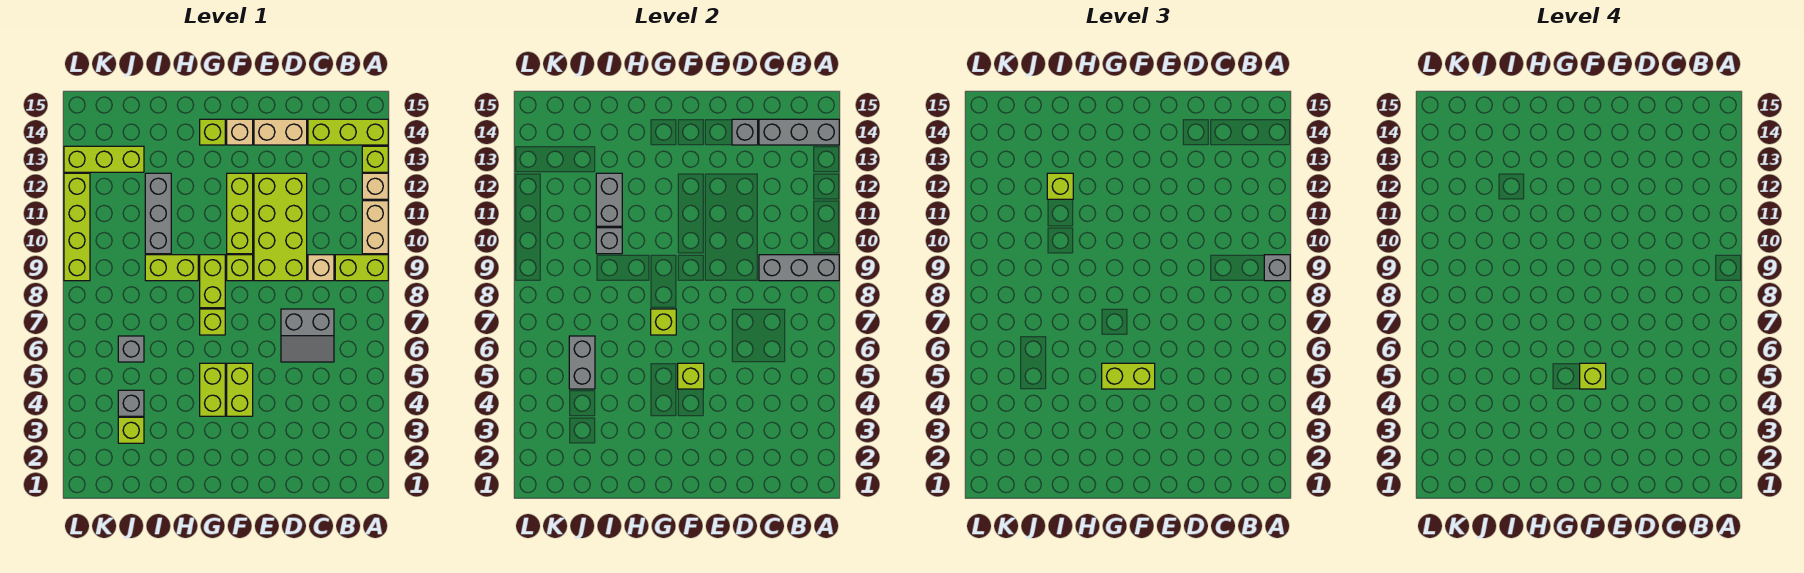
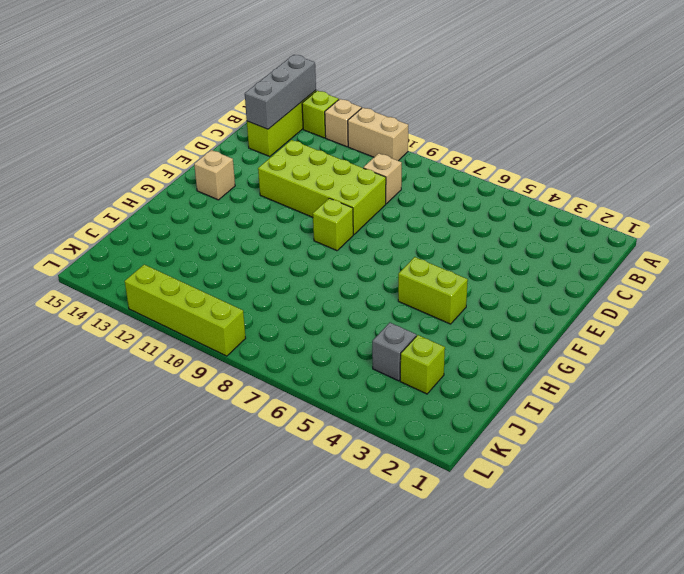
none -> lime brick A9:B9 level 1
none -> grey slope C6:D7 level 1 top 7
none -> tan brick D14:E14 level 1
none -> lime brick F4:F5 level 1

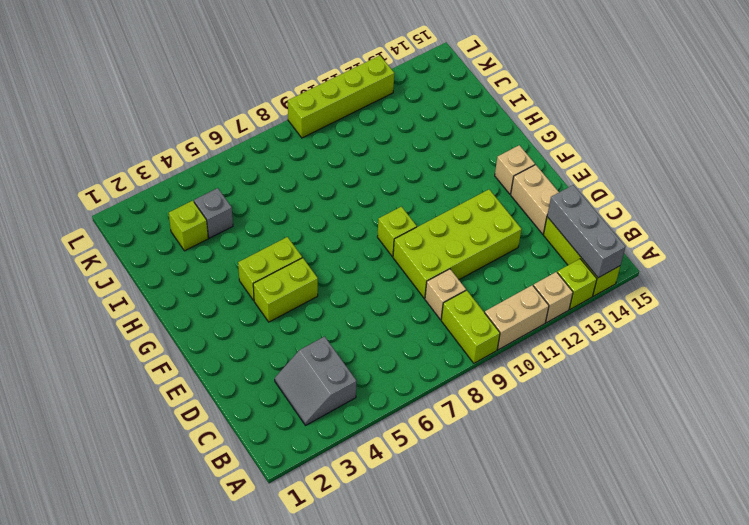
grey slope B3:C4 level 1 top 4 -> grey slope C6:D7 level 1 top 7
none -> lime brick F10:F12 level 1
none -> lime brick G7 level 1
none -> lime brick G8:G9 level 1
none -> lime brick G14 level 1

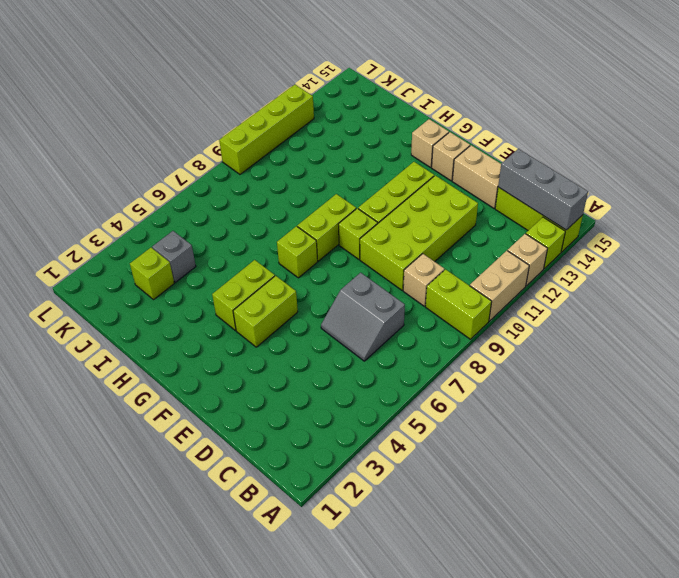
tan brick G14 level 1 -> lime brick G14 level 1
none -> lime brick H9:I9 level 1
none -> grey brick I10:I12 level 1
none -> grey brick J6 level 1
none -> lime brick J13:L13 level 1

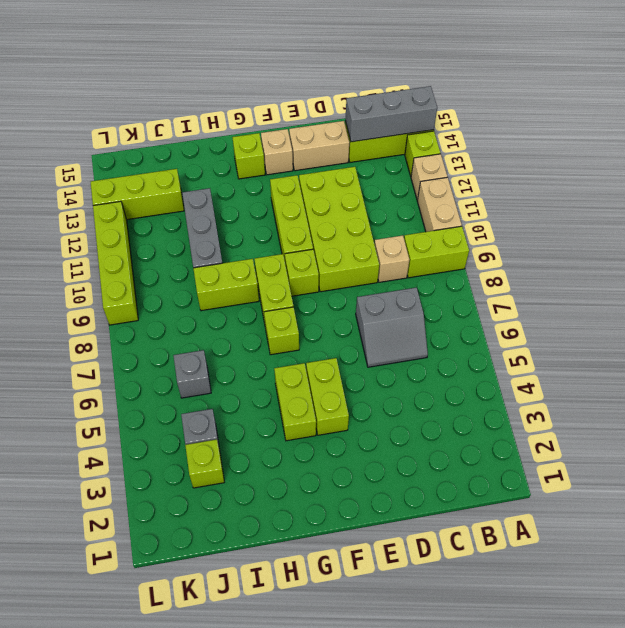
none -> grey brick A9:C9 level 2
none -> grey brick D14 level 2
none -> lime brick F5 level 2
none -> lime brick G7 level 2

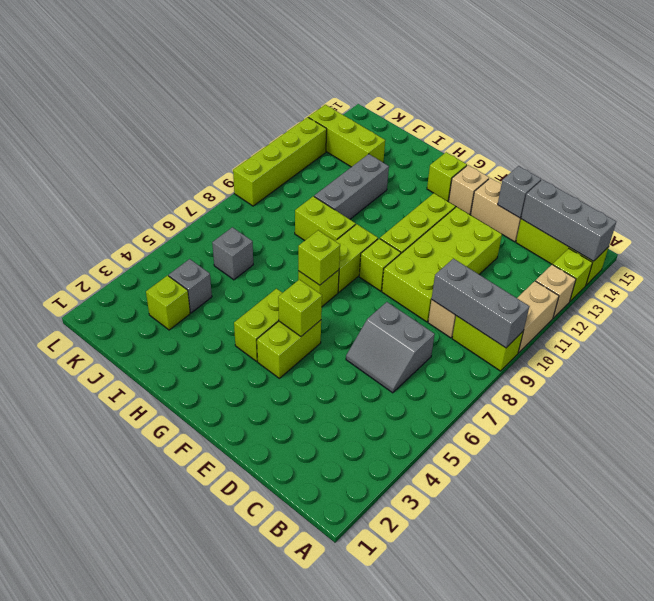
none -> grey brick I10 level 2
none -> grey brick I11:I12 level 2
none -> grey brick J5:J6 level 2
none -> grey brick A9 level 3

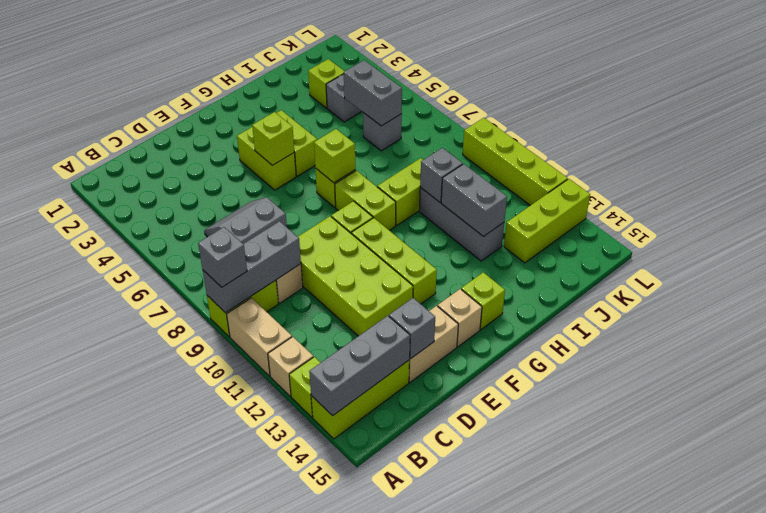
none -> lime brick F5:G5 level 3
none -> lime brick I12 level 3
none -> lime brick F5 level 4

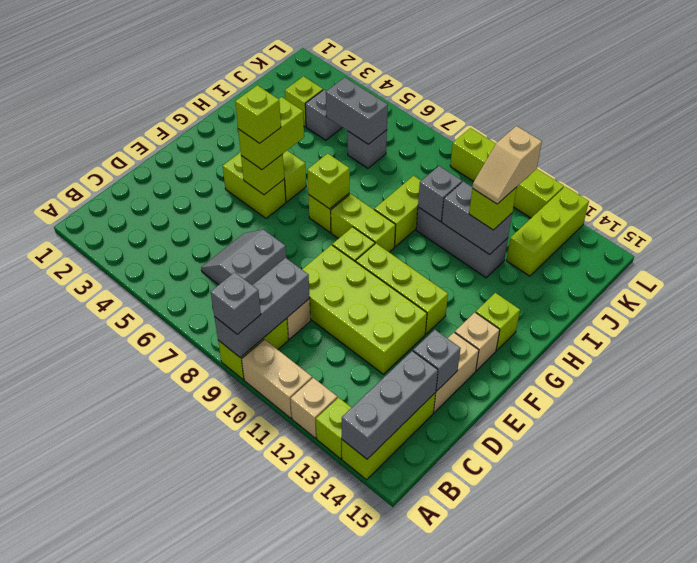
tan slope I12:J12 level 4 top J -> none

